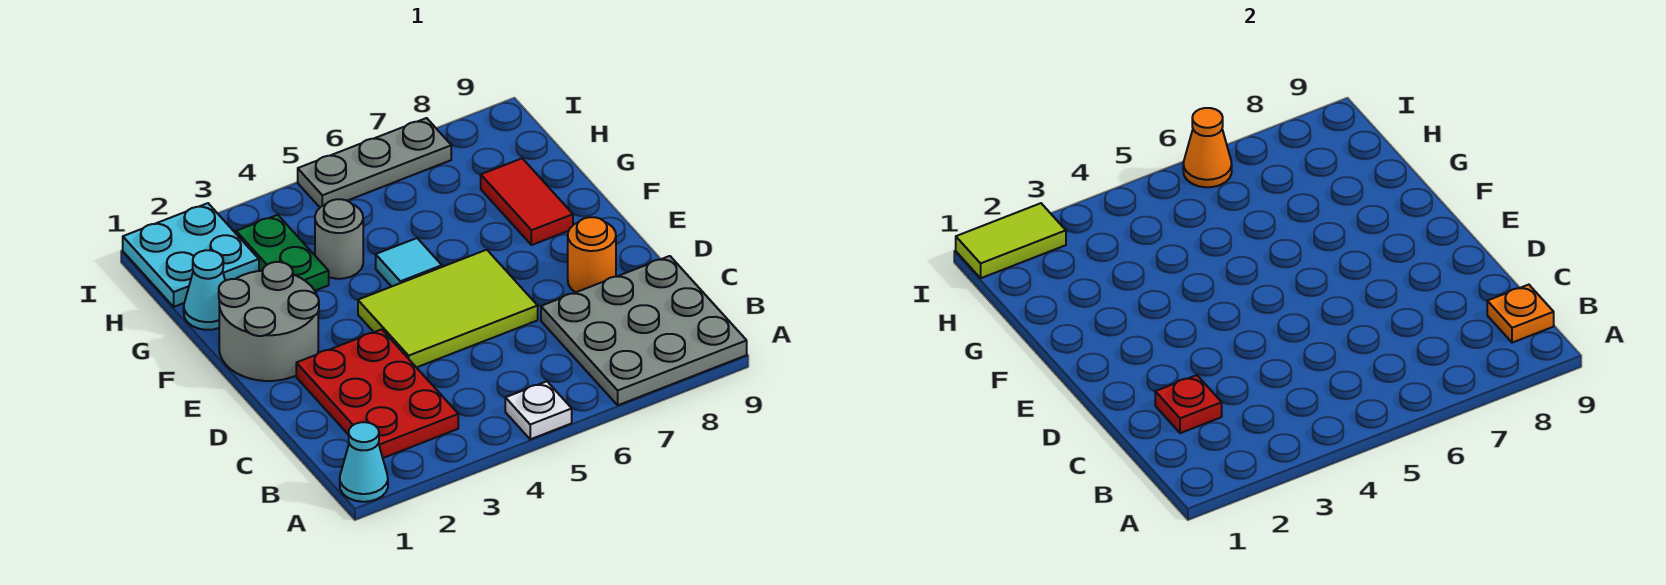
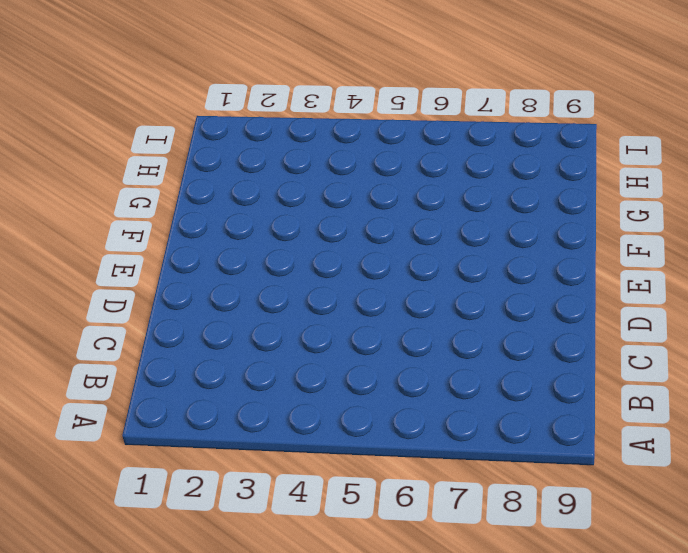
none -> cyan cone A1 level 1
none -> white plate A5 level 1
none -> grey plate A7:C9 level 1

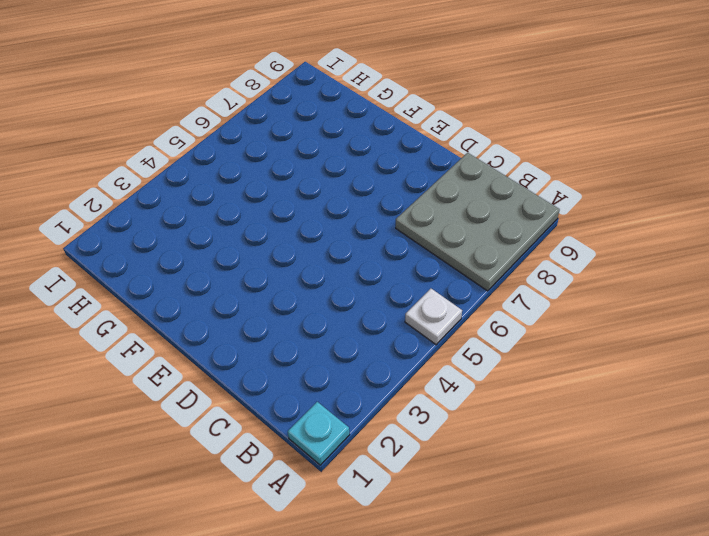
cyan plate A1 level 1 -> cyan cone A1 level 1
none -> red plate B2:D3 level 1
none -> lime tile D4:E6 level 1
none -> orange round brick D8 level 1

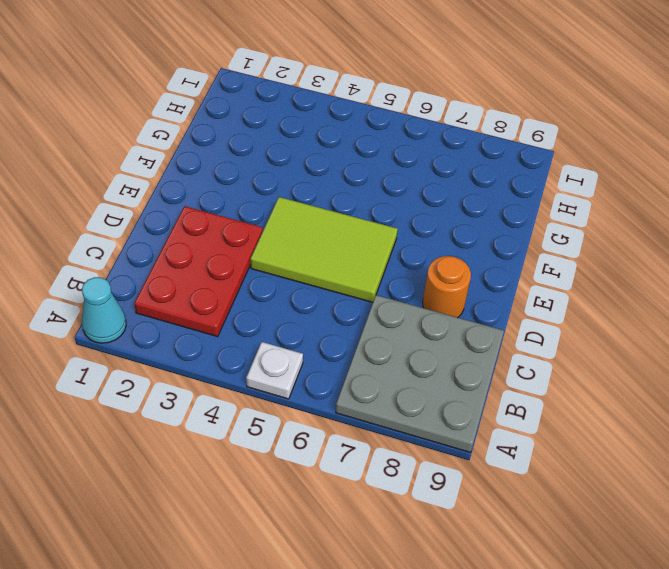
none -> grey round brick E1:F2 level 1
none -> cyan tile F5 level 1
none -> red tile F8:G8 level 1

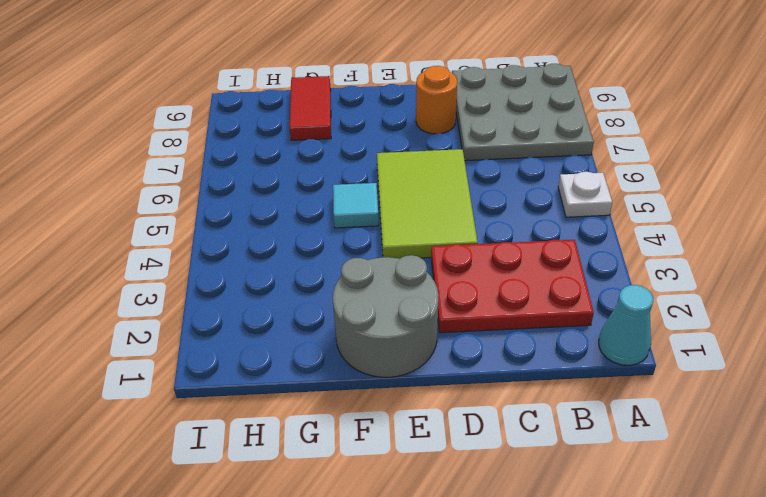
red tile G8:G9 level 1 -> red tile F8:G8 level 1
none -> cyan cone G1 level 1
none -> green plate G3:H3 level 1
none -> grey round brick G4 level 1

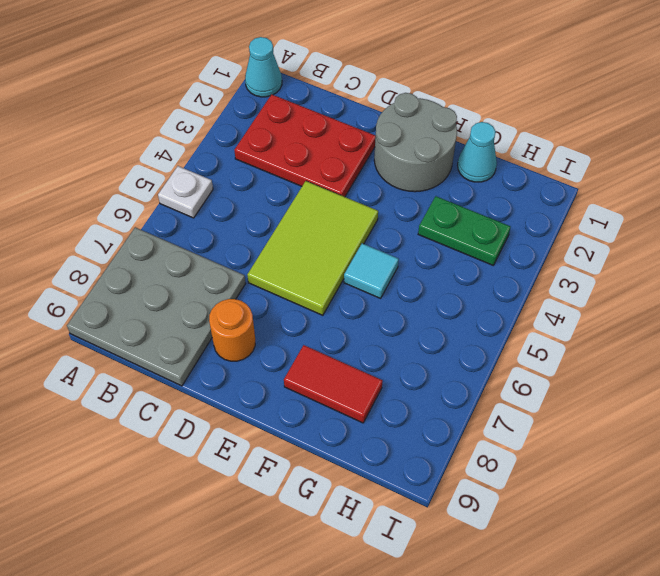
none -> grey round brick G4 level 1
none -> cyan plate H1:I2 level 1
none -> grey plate I5:I7 level 1

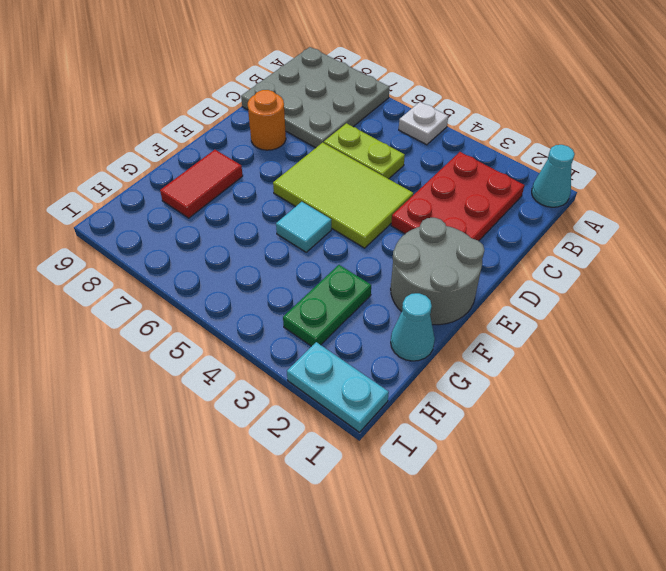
lime plate C5:C6 level 1 -> none
cyan plate I1:I2 level 1 -> cyan plate H1:I2 level 1
none -> grey round brick G4 level 1
none -> grey plate I5:I7 level 1
none -> orange plate B9 level 2

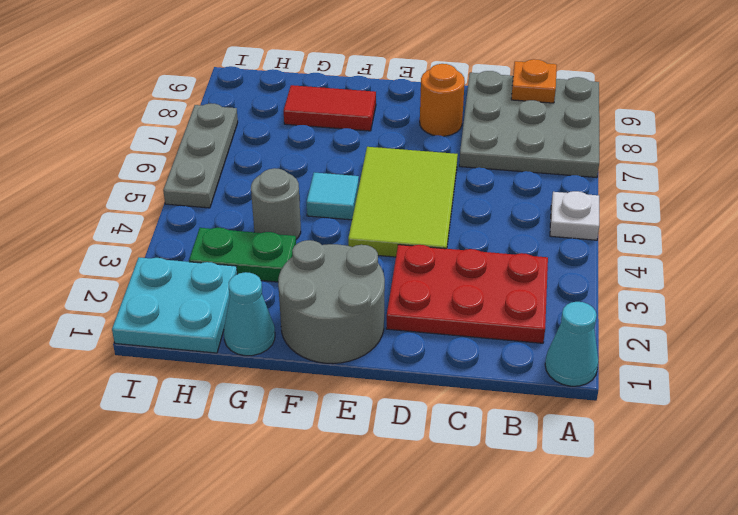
none -> red plate C2 level 2
none -> lime tile I1:I2 level 2
none -> orange cone I6 level 2

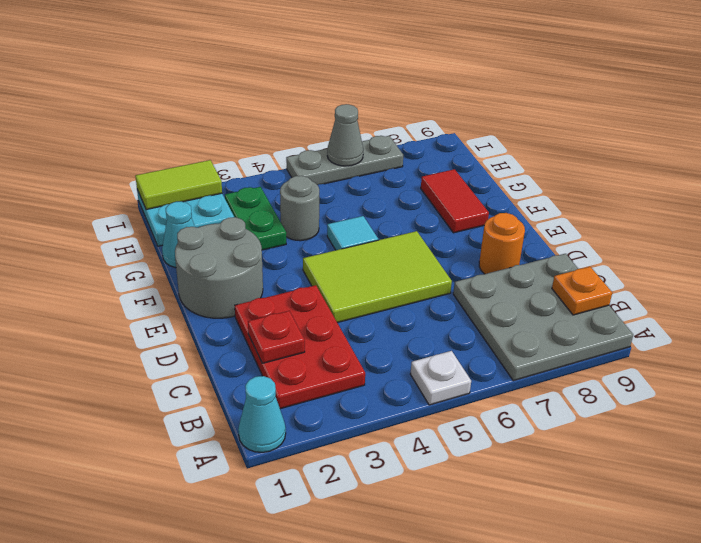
grey cone I6 level 2 -> orange cone I6 level 2

